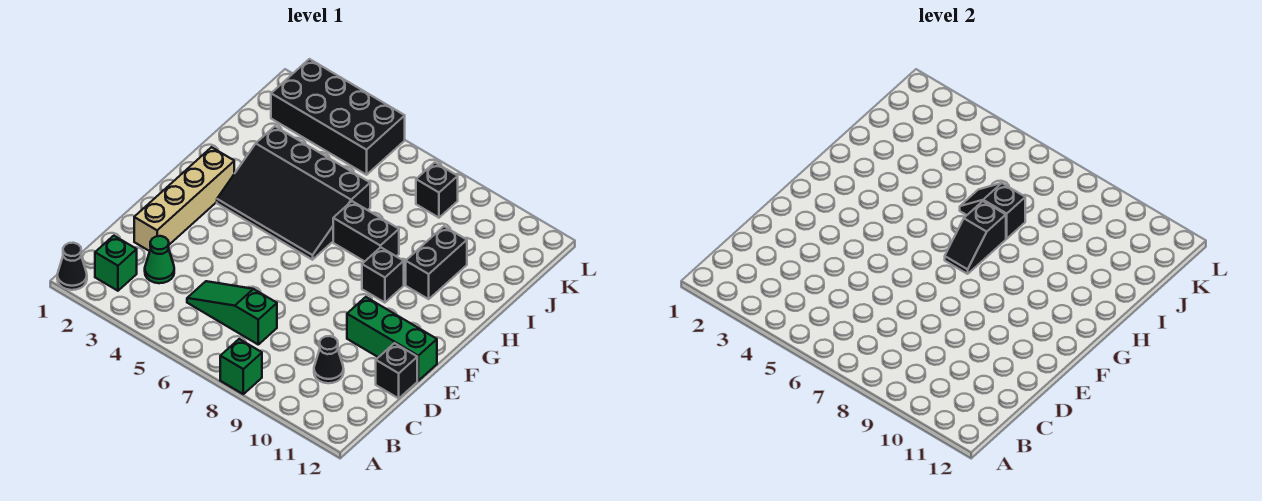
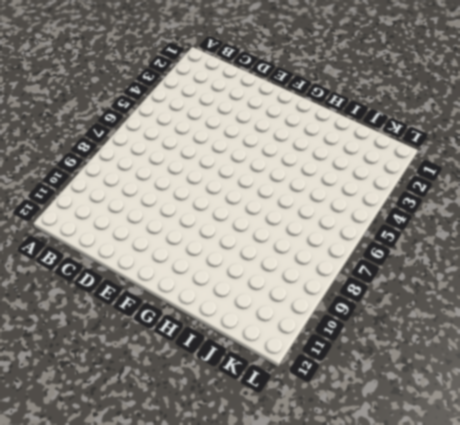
none -> black cone A1 level 1
none -> green brick A8 level 1
none -> green brick B2 level 1

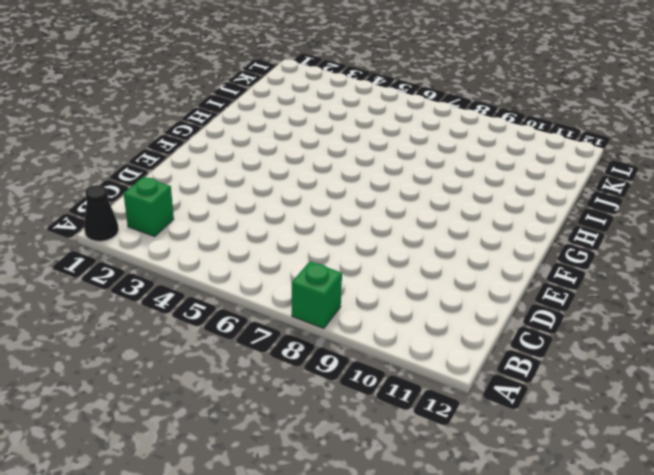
none -> green cone C3 level 1
none -> green slope C5:C7 level 1 top 7
none -> black cone C10 level 1

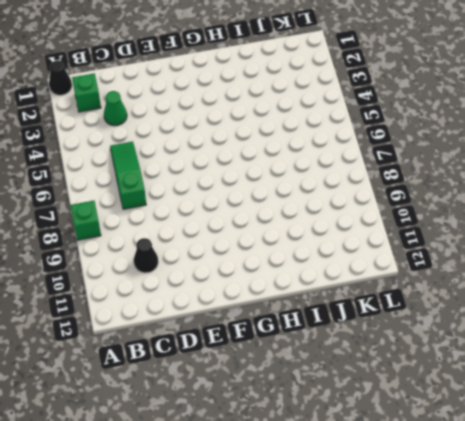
none -> tan brick D2:G2 level 1
none -> black brick D12 level 1
none -> green brick E10:E12 level 1

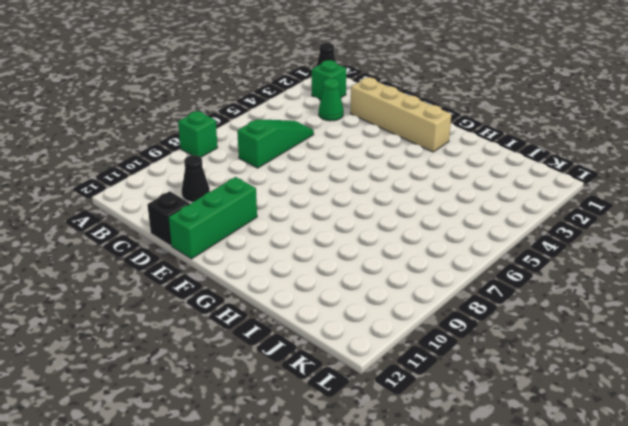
none -> black slope G3:I6 level 1 top I
none -> black brick G9 level 1
none -> black brick H7:H8 level 1

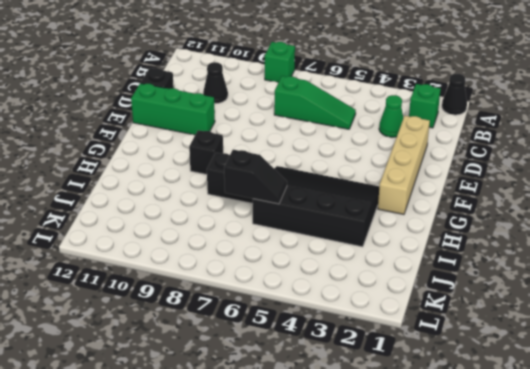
none -> black brick H10:I10 level 1
none -> black brick K2:L5 level 1
none -> black brick K8 level 1

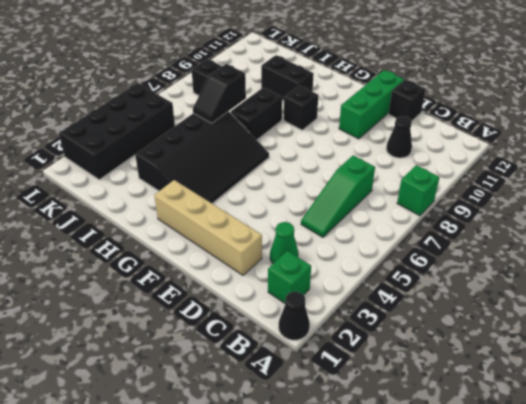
none -> black slope G7:H7 level 2 top H

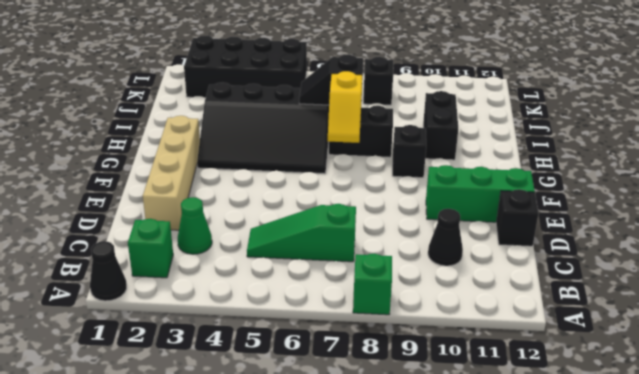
yellow slope G7:H7 level 2 top H -> black slope G7:H7 level 2 top H

